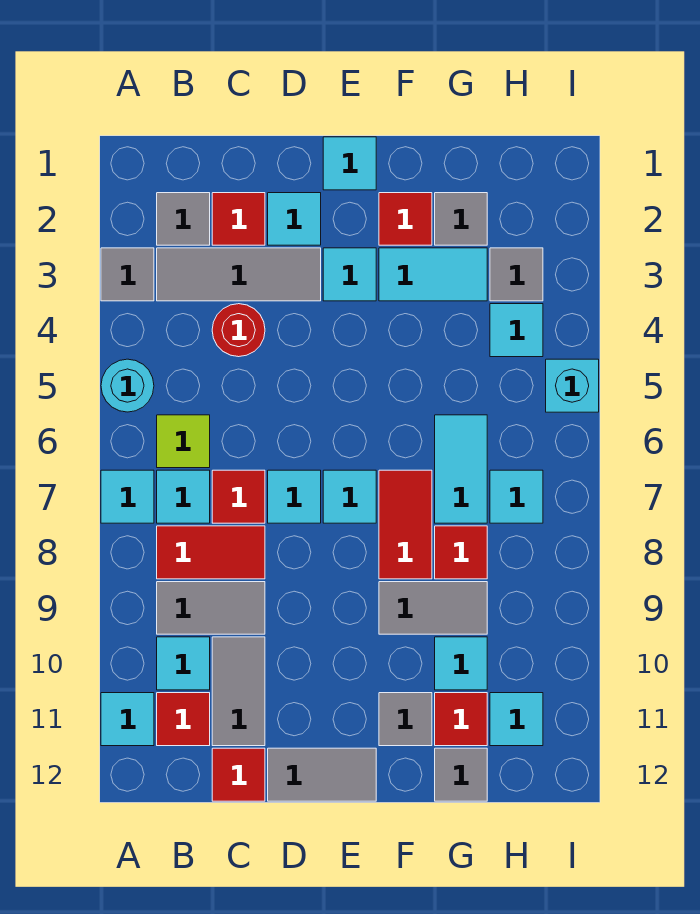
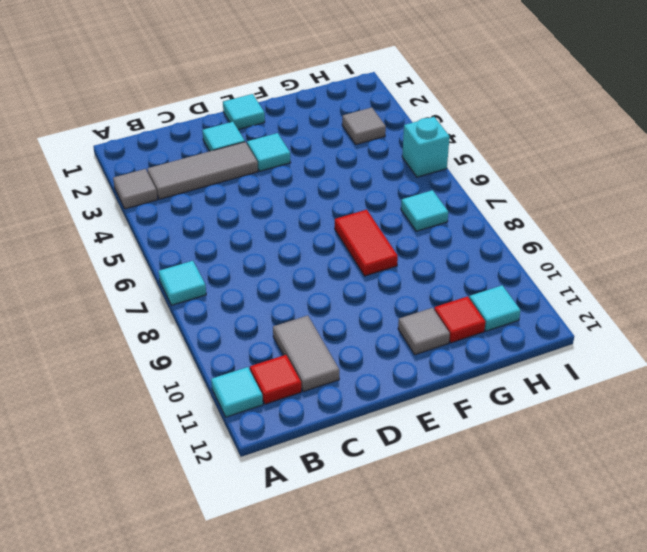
none -> cyan round brick A5 level 1
none -> grey tile B2 level 1
none -> lime tile B6 level 1
none -> cyan tile B7 level 1

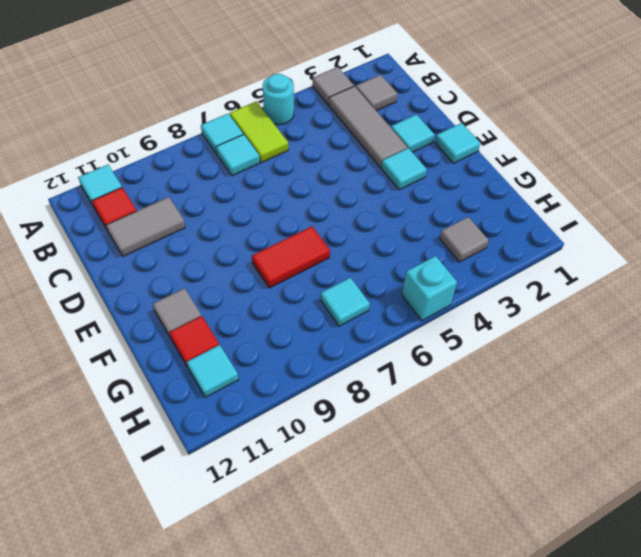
lime tile A6:B6 level 1 -> lime tile B6 level 1
none -> red tile B8:C8 level 1
none -> grey tile B9:C9 level 1
none -> cyan tile B10 level 1
none -> red tile C2 level 1

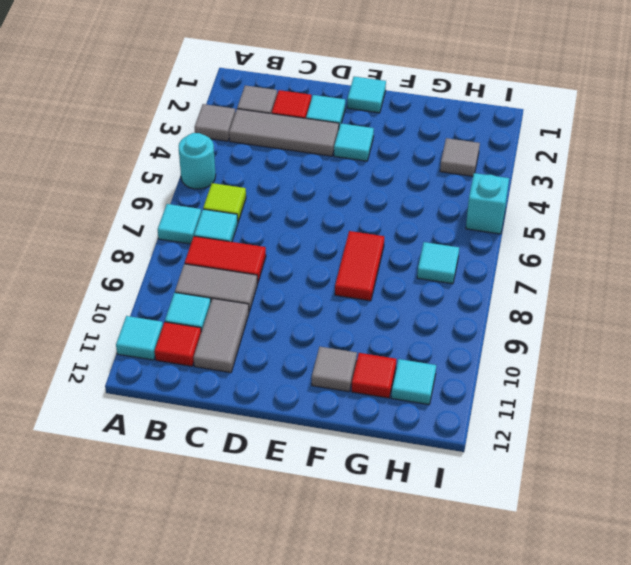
none -> red round brick C4 level 1
none -> red tile C7 level 1
none -> red tile C12 level 1
none -> cyan tile D7 level 1

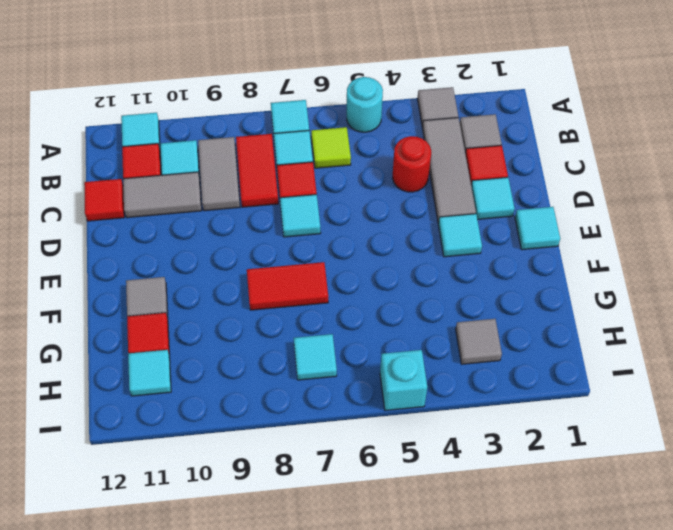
none -> grey tile D12:E12 level 1
none -> cyan tile E7 level 1
none -> red tile F2 level 1
none -> cyan tile F3:G3 level 1

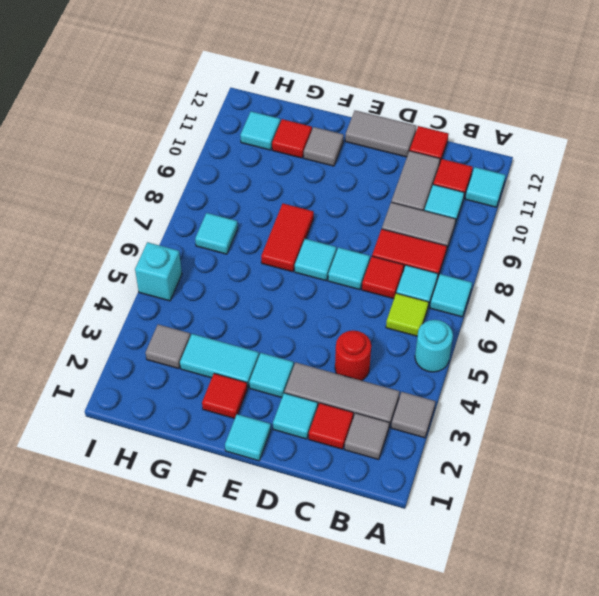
none -> grey tile F9:G9 level 1
none -> grey tile G2 level 1
none -> cyan tile G6:G7 level 1
none -> red tile G8 level 1

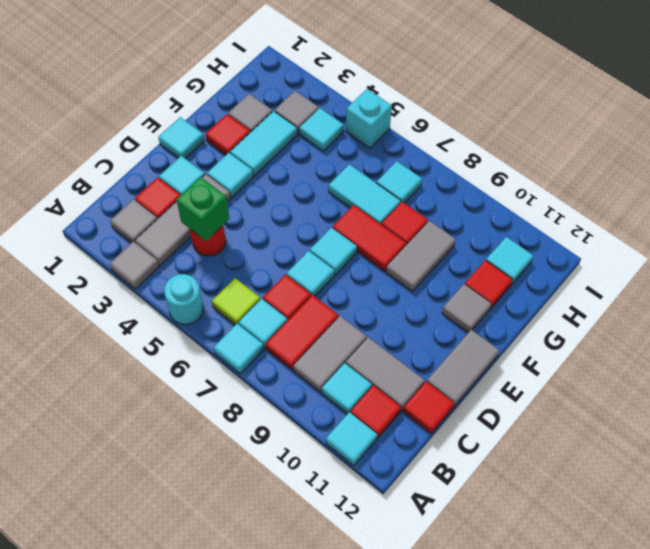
green brick C4 level 2 -> none
none -> cyan tile G10 level 1
none -> grey tile G12 level 1

